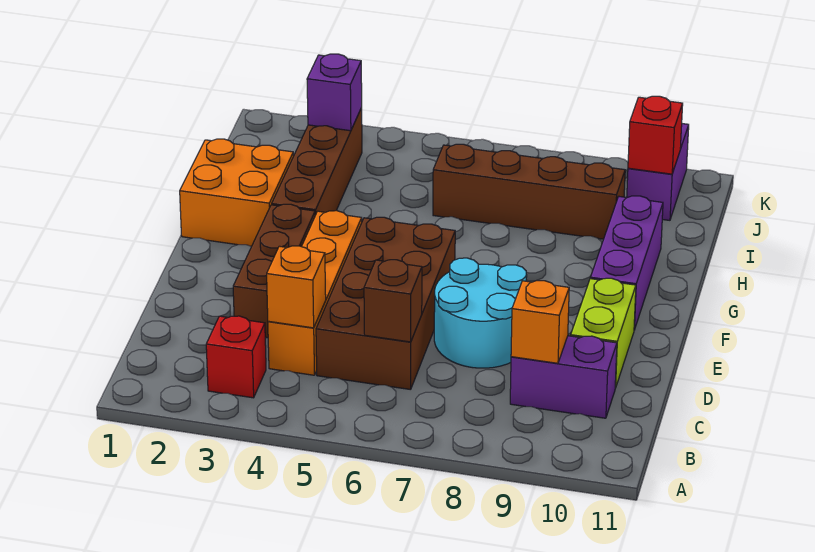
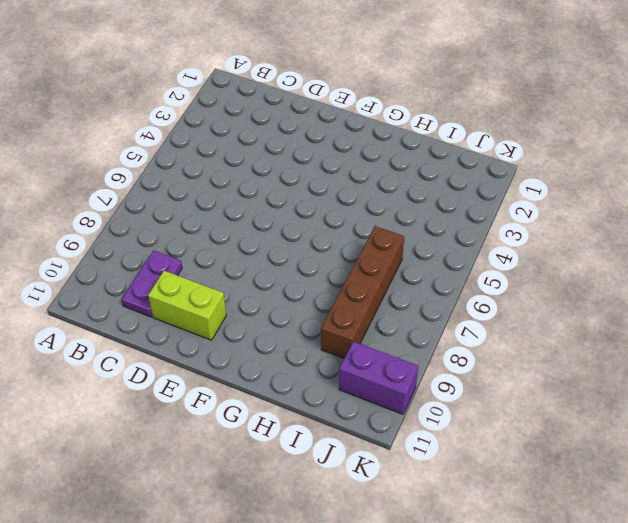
purple plate C9:C10 level 1 -> purple brick C9:C10 level 1
none -> red brick B3 level 1
none -> orange brick C4:F4 level 1
none -> brown brick C5:F6 level 1

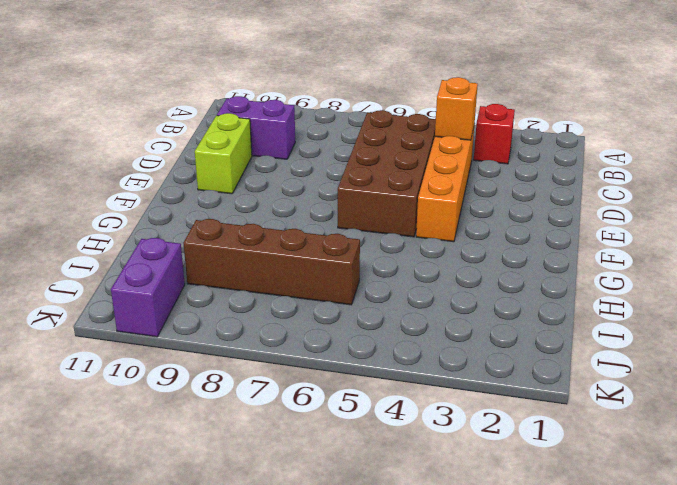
none -> brown brick D3:F3 level 1
none -> cyan round brick D7:E8 level 1
none -> purple brick F10:H10 level 1

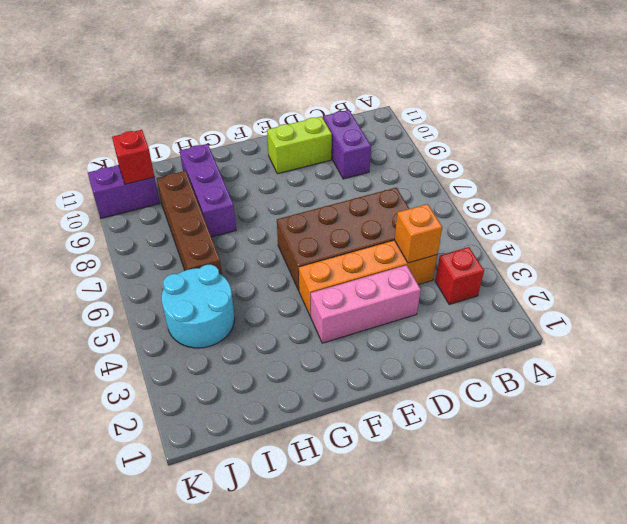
pink brick D3:F3 level 1 -> brown brick D3:F3 level 1
purple brick H8:H10 level 1 -> purple brick F10:H10 level 1
cyan round brick I4:J5 level 1 -> cyan round brick D7:E8 level 1
none -> orange brick G1:H2 level 1
none -> brown brick G3:J3 level 1
none -> brown brick C6 level 2

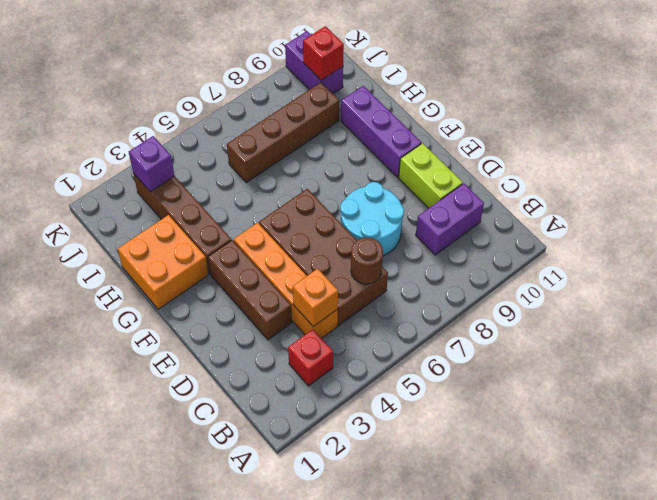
brown round brick C6 level 2 -> brown brick C6 level 2
none -> orange brick C9 level 2

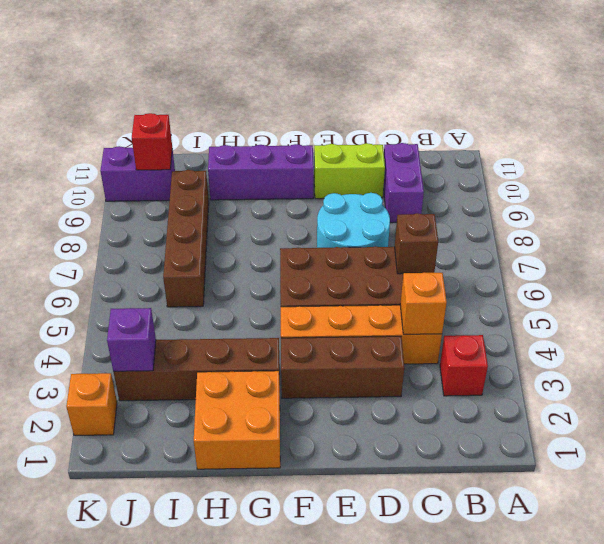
orange brick K2 level 1 -> orange brick C9 level 2

